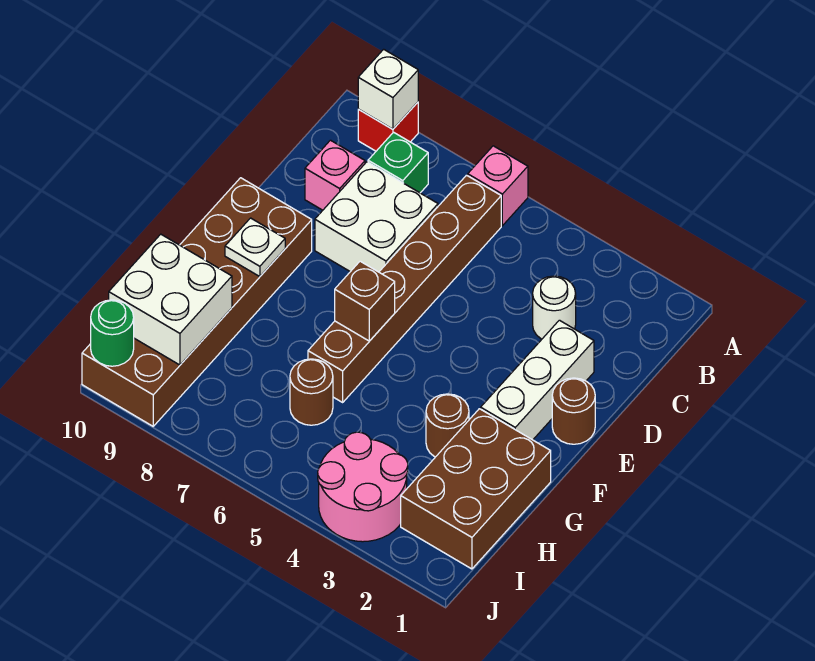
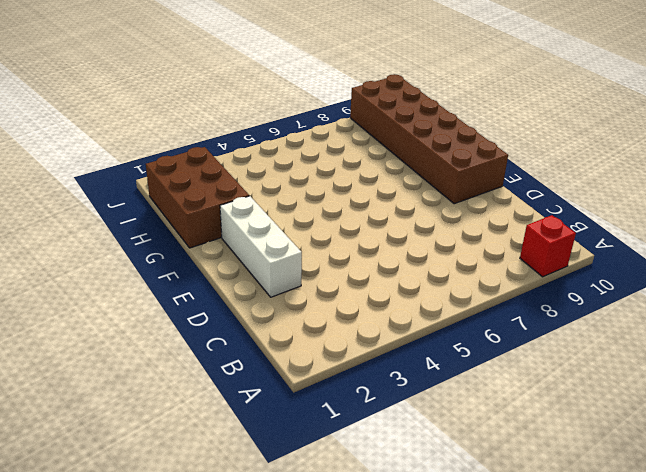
none -> pink brick A6 level 1
none -> brown brick B6:G6 level 1
none -> green brick B8 level 1

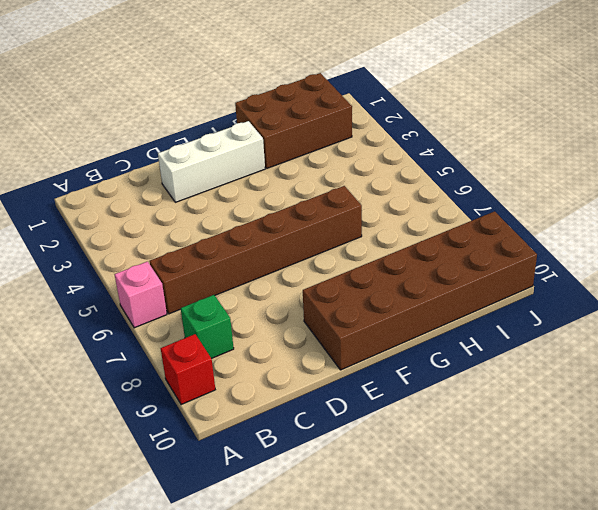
none -> white round brick C3 level 1
none -> white brick C7:D8 level 1
none -> pink brick C9 level 1

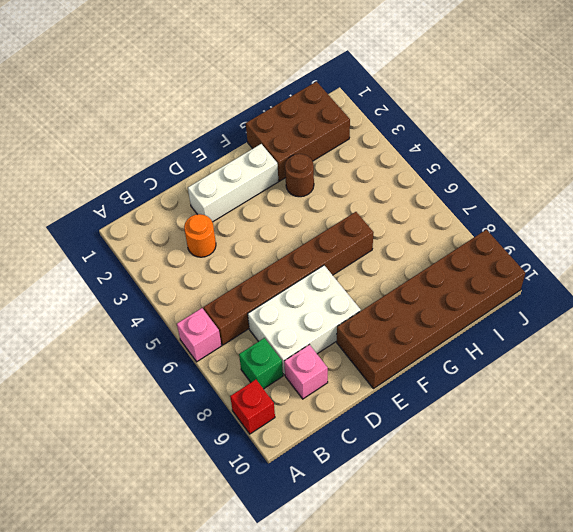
orange round brick C3 level 1 -> white round brick C3 level 1
white brick C7:E8 level 1 -> white brick C7:D8 level 1
none -> brown round brick E1 level 1
none -> brown round brick H6 level 1
none -> pink round brick I3:J4 level 1

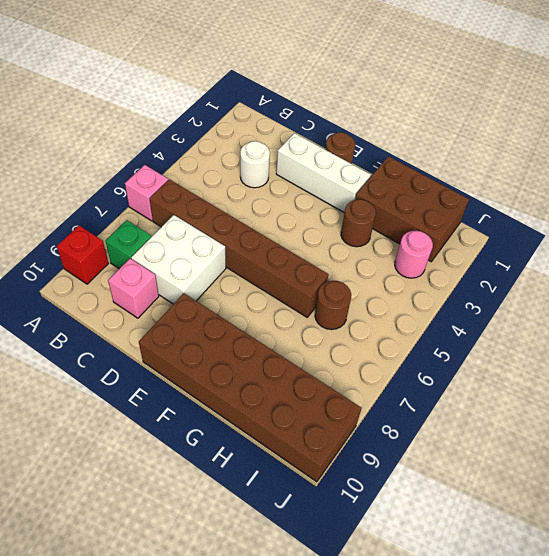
pink round brick I3 level 1 -> pink round brick I3:J4 level 1
none -> white brick A9 level 2
none -> brown brick F6 level 2
none -> white plate F9 level 2

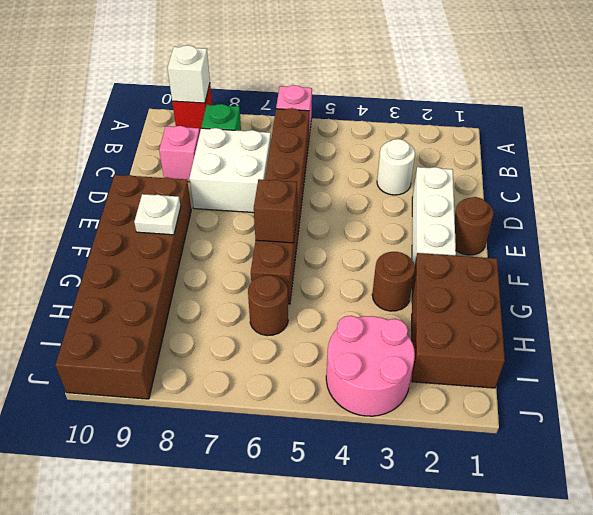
none -> white brick H9:I10 level 2
none -> green round brick J10 level 2

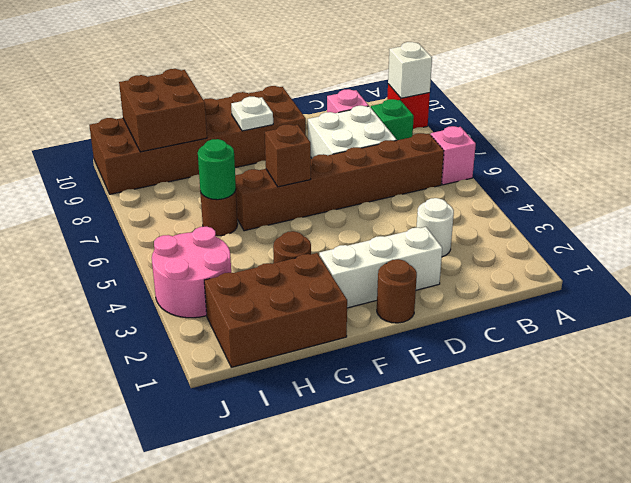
green round brick H6 level 2 -> green round brick J10 level 2
brown brick H9:I10 level 2 -> white brick H9:I10 level 2

